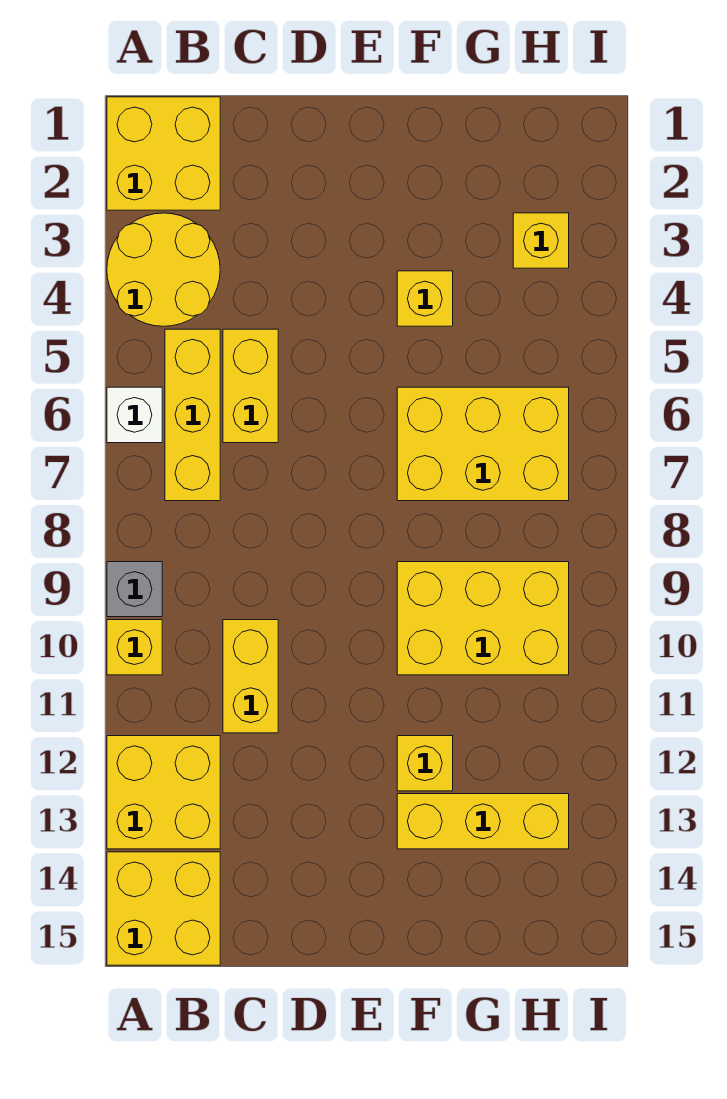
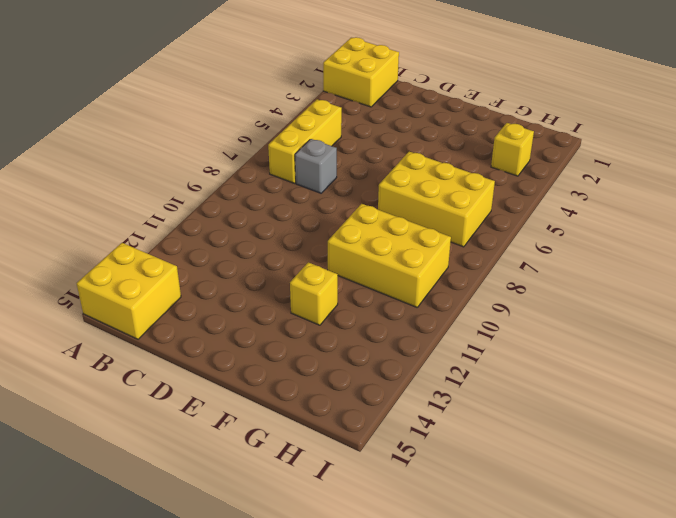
grey brick C7 level 1 -> grey brick A9 level 1
none -> yellow round brick A3:B4 level 1
none -> white brick A6 level 1
none -> yellow brick A10 level 1

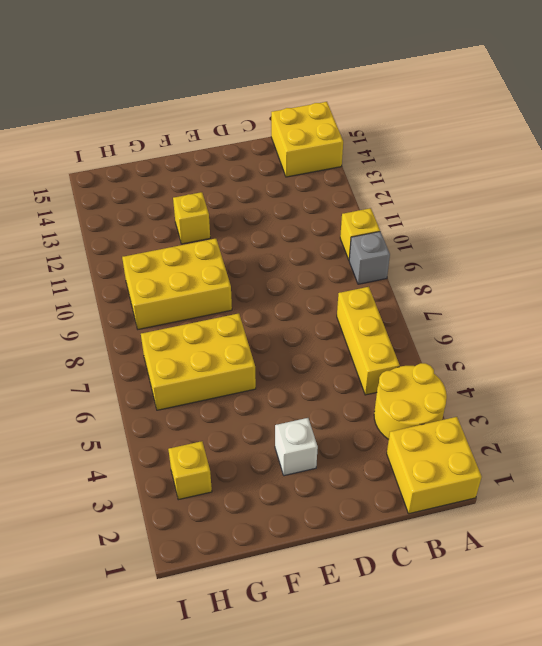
white brick E3 level 1 -> white brick A6 level 1
none -> yellow brick A12:B13 level 1
none -> yellow brick C5:C6 level 1
none -> yellow brick C10:C11 level 1

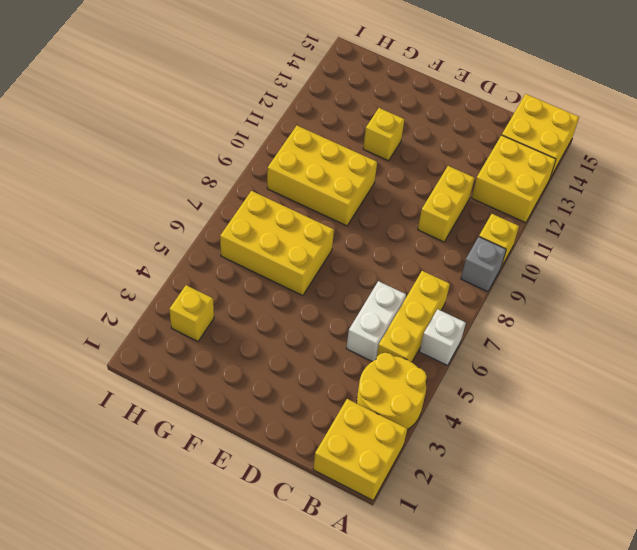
white brick C5:C6 level 1 -> yellow brick C5:C6 level 1
none -> yellow brick F4 level 1
none -> yellow brick F13:H13 level 1

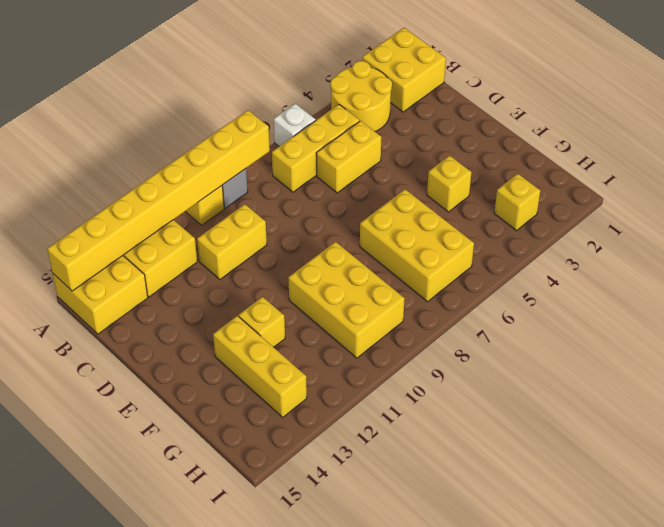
yellow brick A8:A15 level 2 -> none

